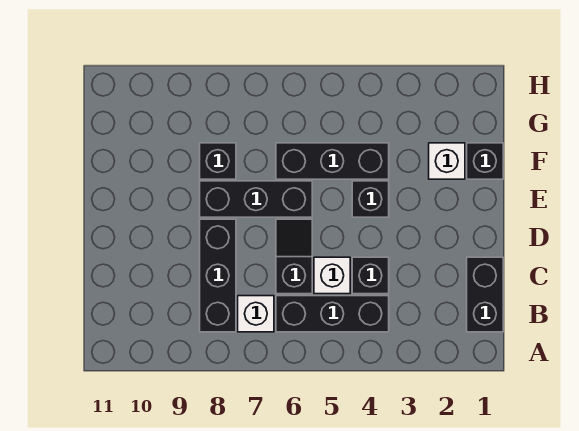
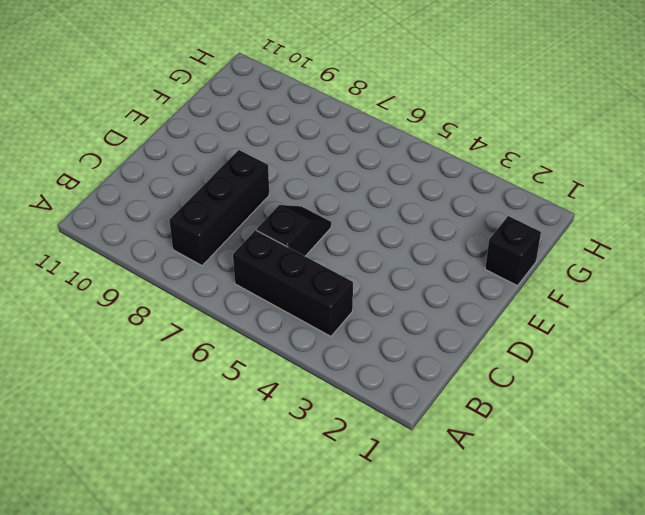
none -> black brick B1:C1 level 1
none -> white brick B7 level 1
none -> black brick C4 level 1

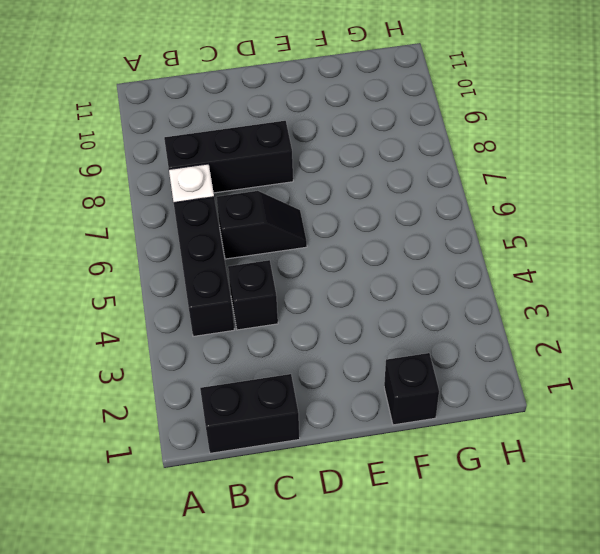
none -> white brick C5 level 1
none -> black brick E4 level 1
none -> black brick E6:E8 level 1

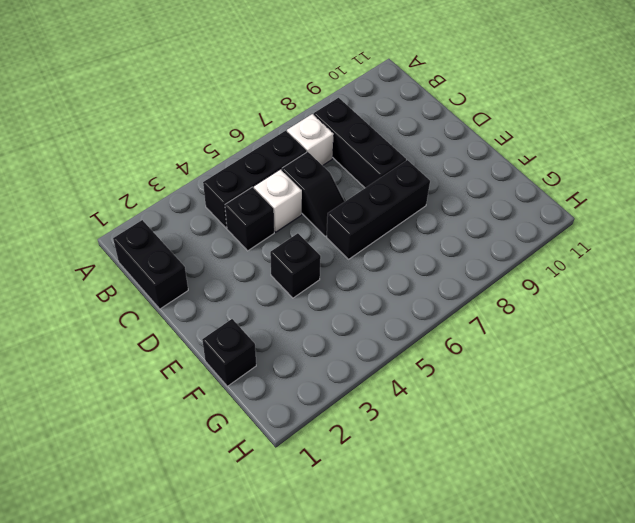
none -> white brick F2 level 1
none -> black brick F4:F6 level 1
none -> black brick F8 level 1

